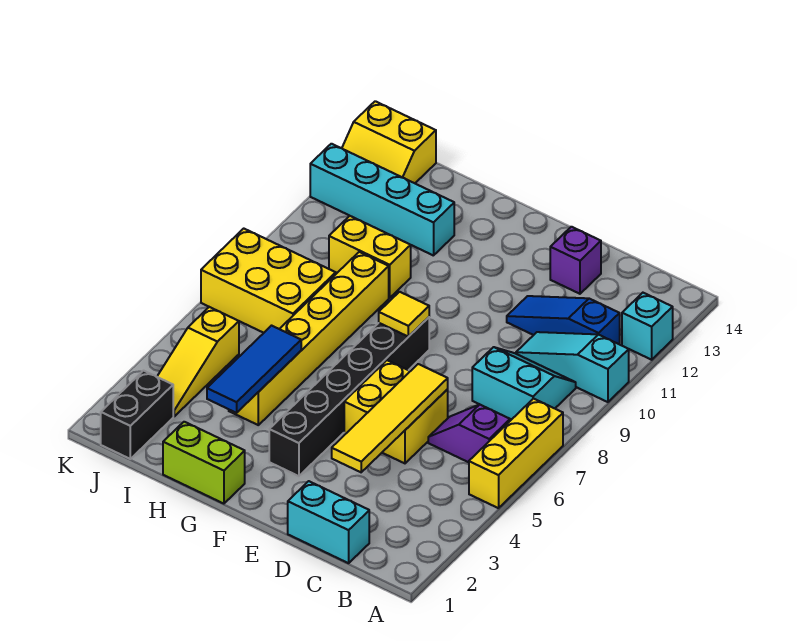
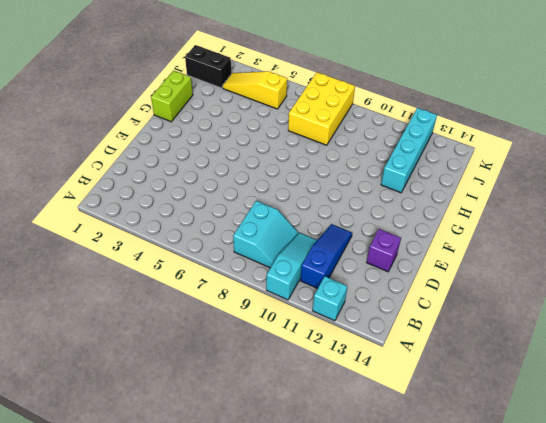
none -> yellow brick A5:A7 level 1
none -> purple slope B6:C6 level 1 top B
none -> cyan brick C1:D1 level 1

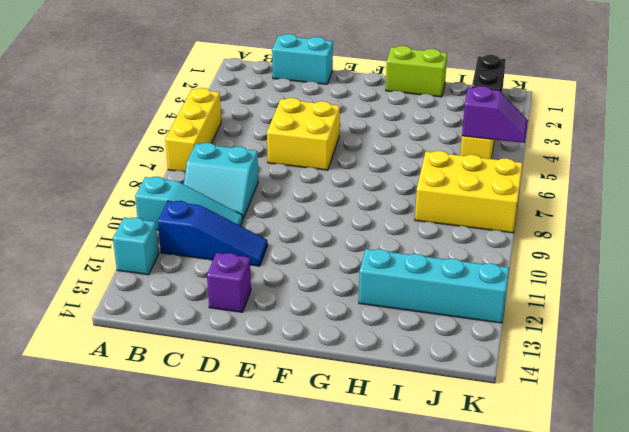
purple slope J5:K5 level 2 top J -> purple slope B6:C6 level 1 top B
none -> black brick F3:F8 level 1
none -> yellow brick H4:H9 level 1
none -> yellow brick H10:I10 level 1

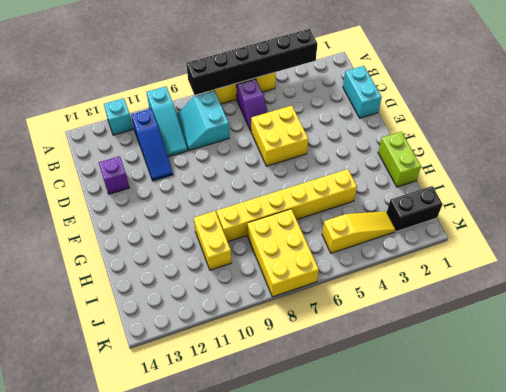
black brick A3:A8 level 2 -> black brick F3:F8 level 1
none -> cyan brick H12:K12 level 1
none -> yellow slope J13:K14 level 1 top 14
none -> yellow tile D3:D6 level 2

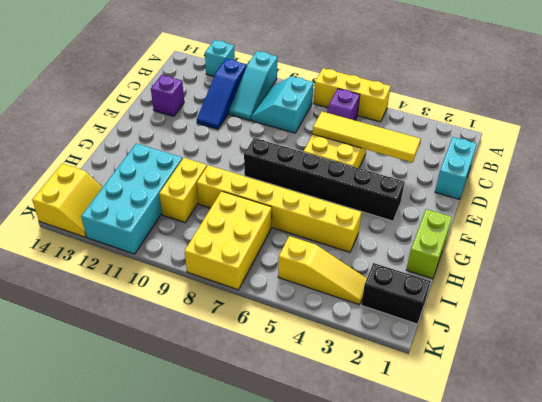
cyan brick H11:K12 level 1 -> cyan brick H12:K12 level 1
none -> yellow tile F8 level 2
none -> blue tile H3:H5 level 2

